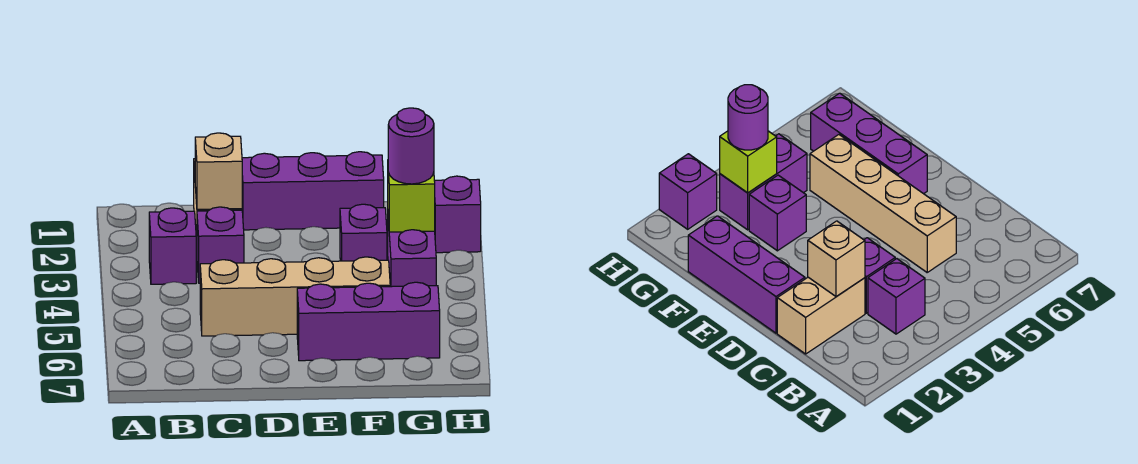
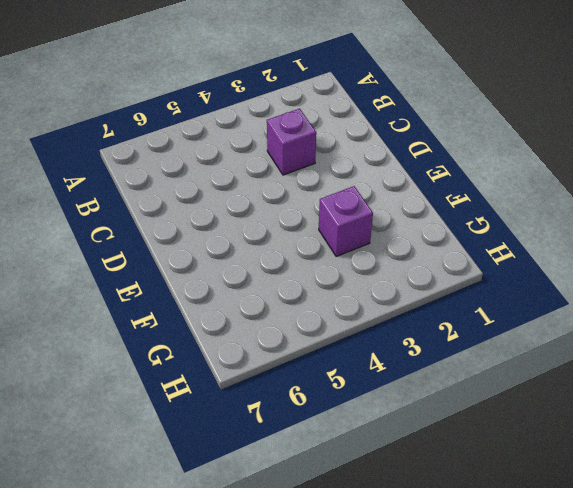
none -> purple brick B3 level 1
none -> tan brick C1:C2 level 1
none -> tan brick C5:F5 level 1

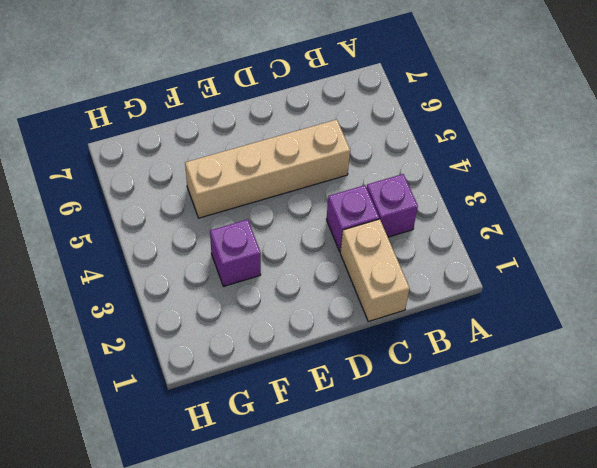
none -> purple brick D1:F1 level 1
none -> purple brick E6:G6 level 1
none -> purple brick G3:G4 level 1

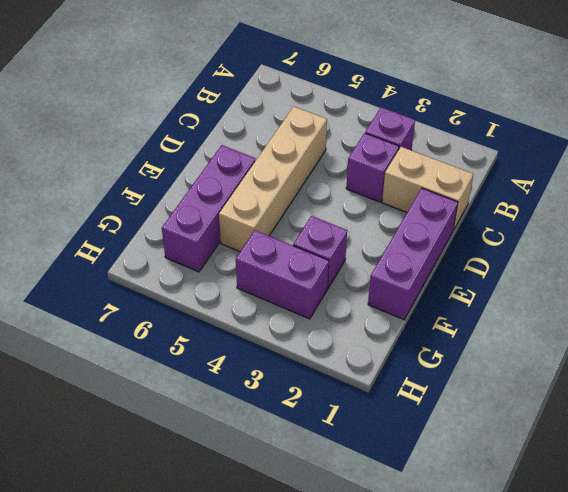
none -> purple brick H2 level 1
none -> tan brick C2 level 2
none -> lime brick G3 level 2

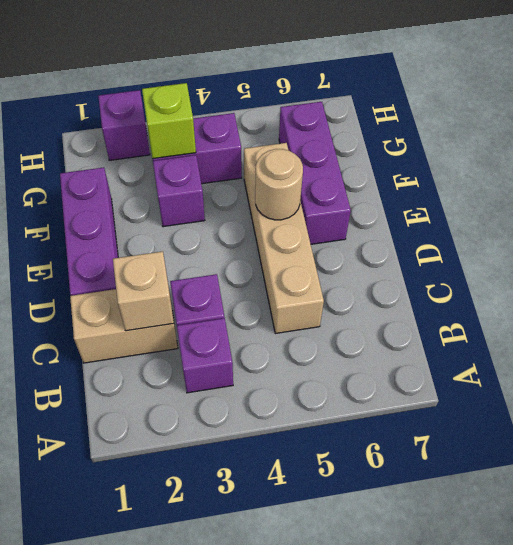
tan round brick E5 level 2 -> none
none -> purple round brick G3 level 3

